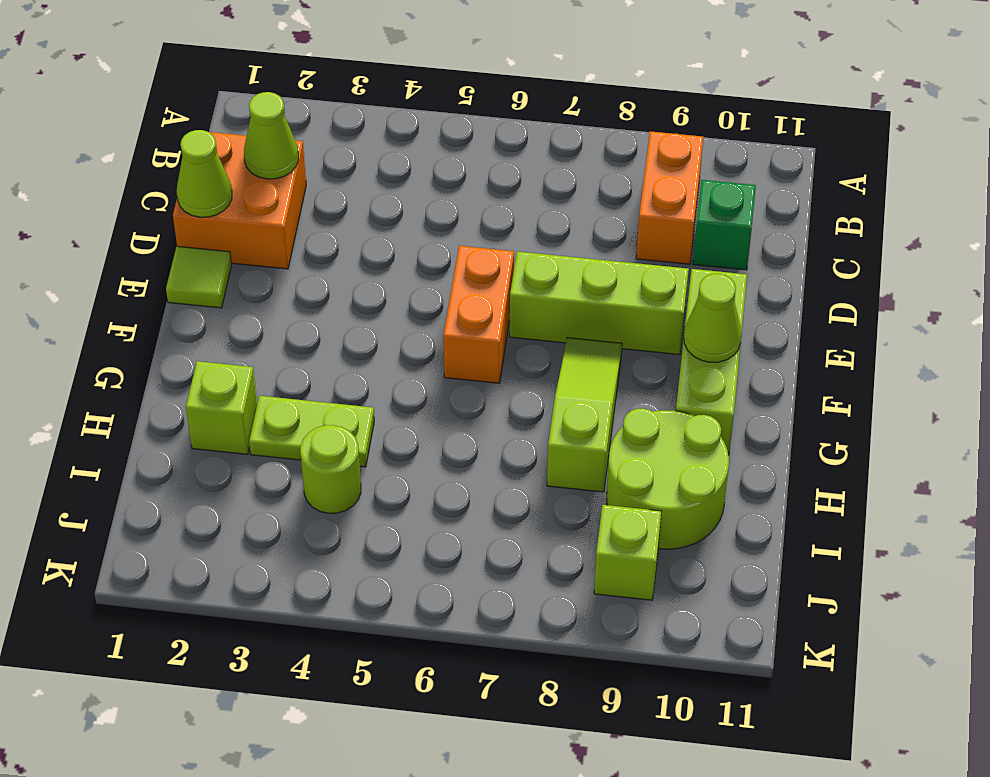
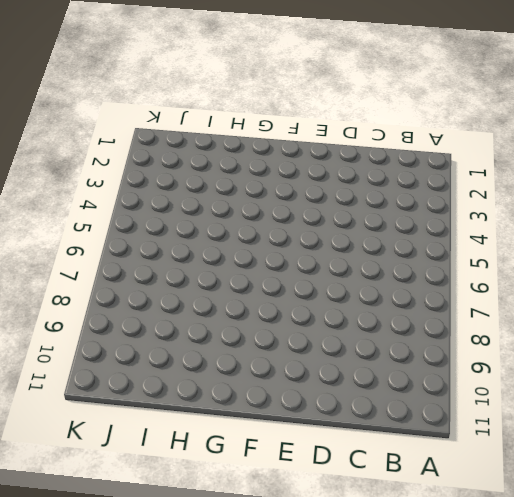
none -> orange brick B9:C9 level 1
none -> orange brick C1:D2 level 1
none -> green brick C10 level 1

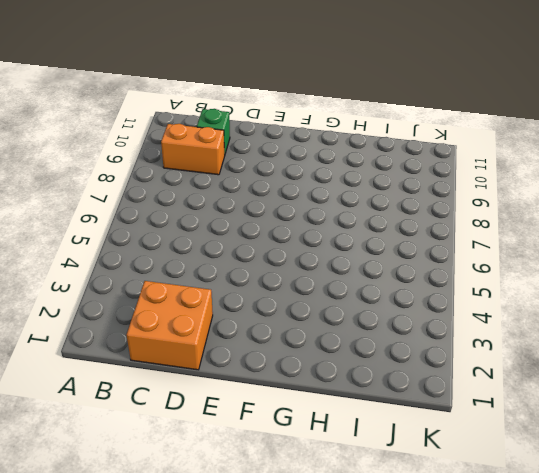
none -> lime tile E1 level 1
none -> orange brick E6:F6 level 1
none -> lime brick E7:E9 level 1

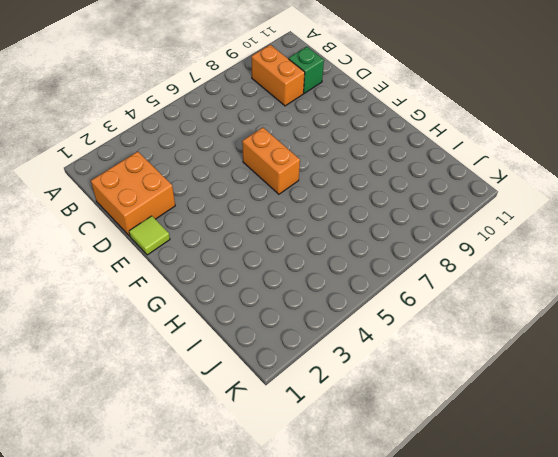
none -> lime brick E7:E9 level 1
none -> lime brick E10:G10 level 1
none -> lime slope F8:H8 level 1 top H

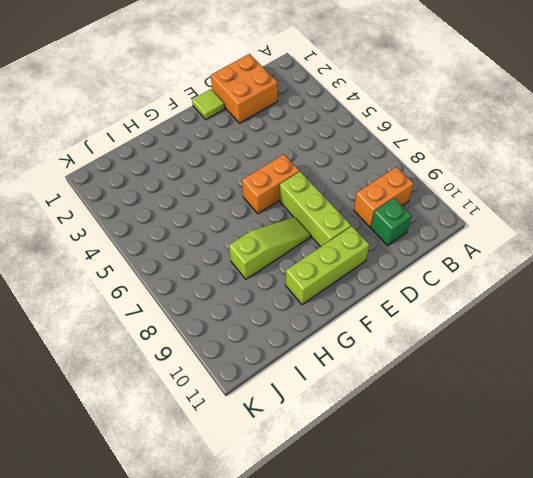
none -> lime brick H2 level 1
none -> lime plate H3:H4 level 1
none -> lime round brick H9:I10 level 1

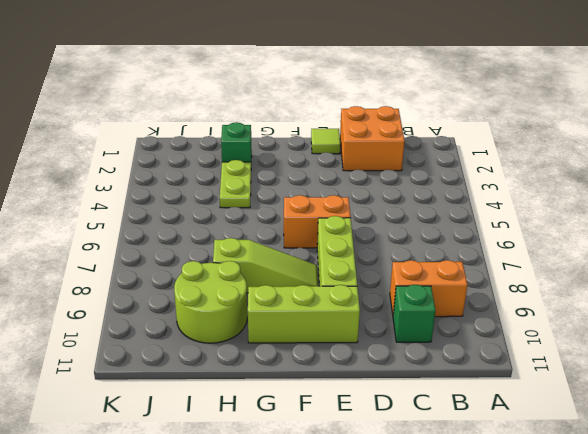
green brick H2 level 1 -> lime brick H2 level 1
none -> lime round brick I4 level 1
none -> lime brick J9 level 1
none -> lime cone C2 level 2

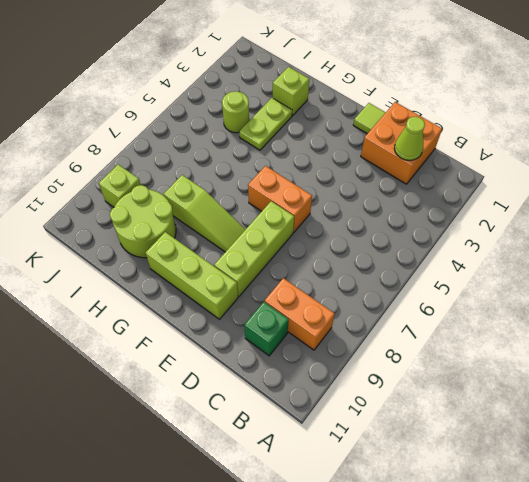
none -> lime cone D1 level 2
none -> lime cone F10 level 2

